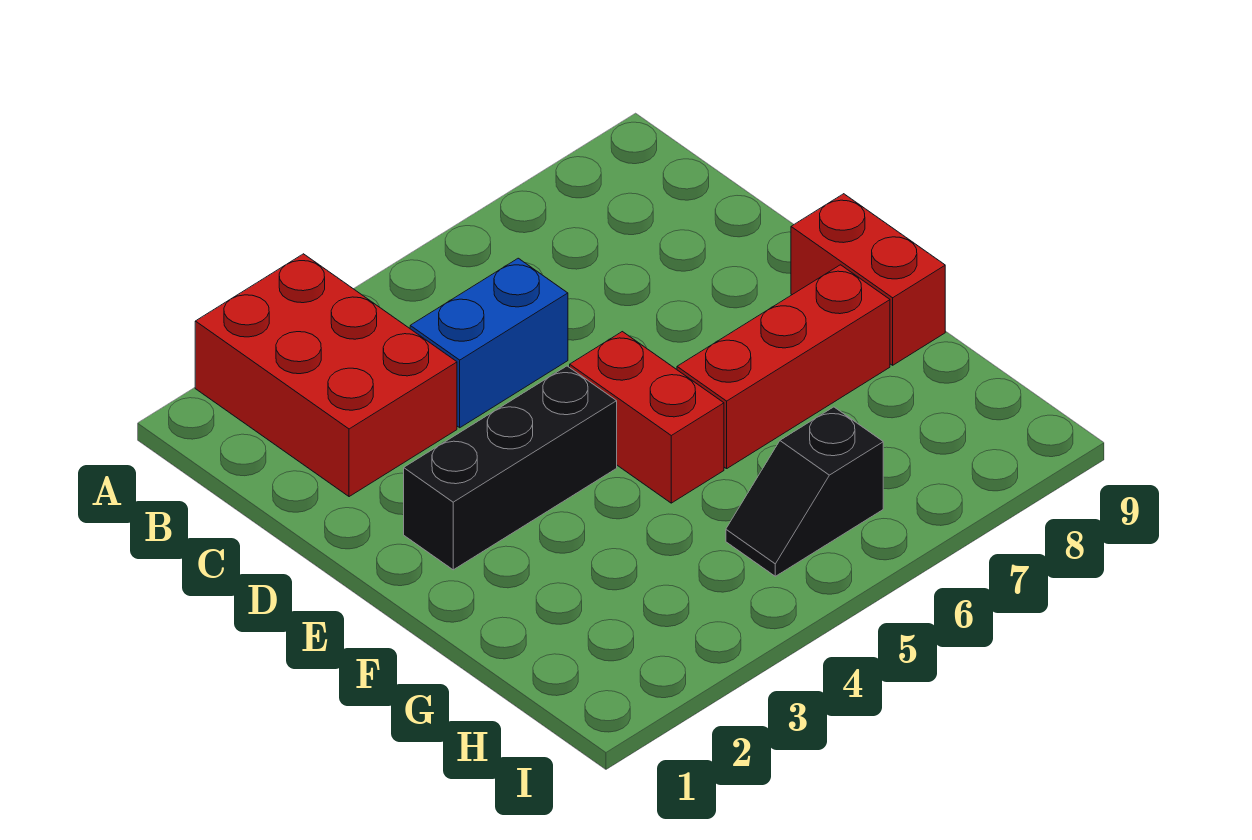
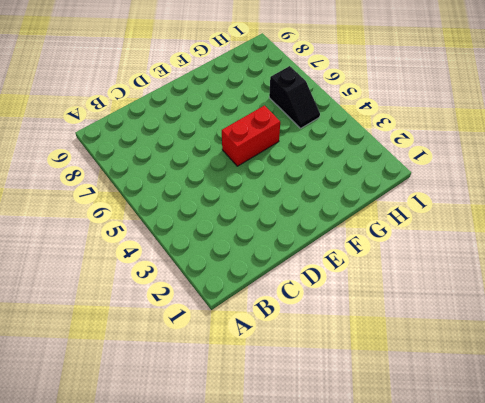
none -> red brick A2:C3 level 1
none -> blue brick C4:C5 level 1

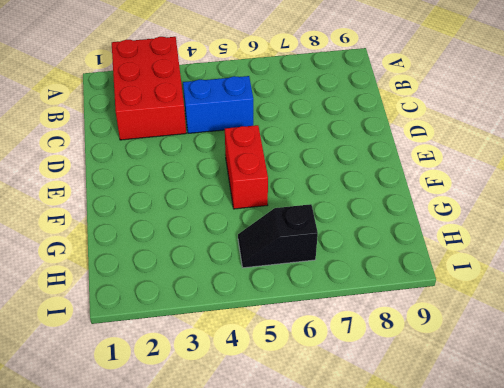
none -> black brick E2:E4 level 1
none -> red brick E9:F9 level 1

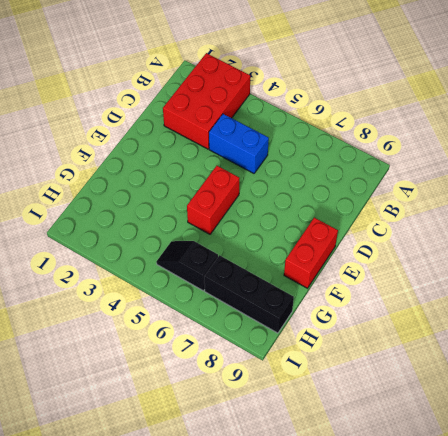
black brick H7:H9 level 1 -> black brick E2:E4 level 1
none -> red brick F6:F8 level 1

